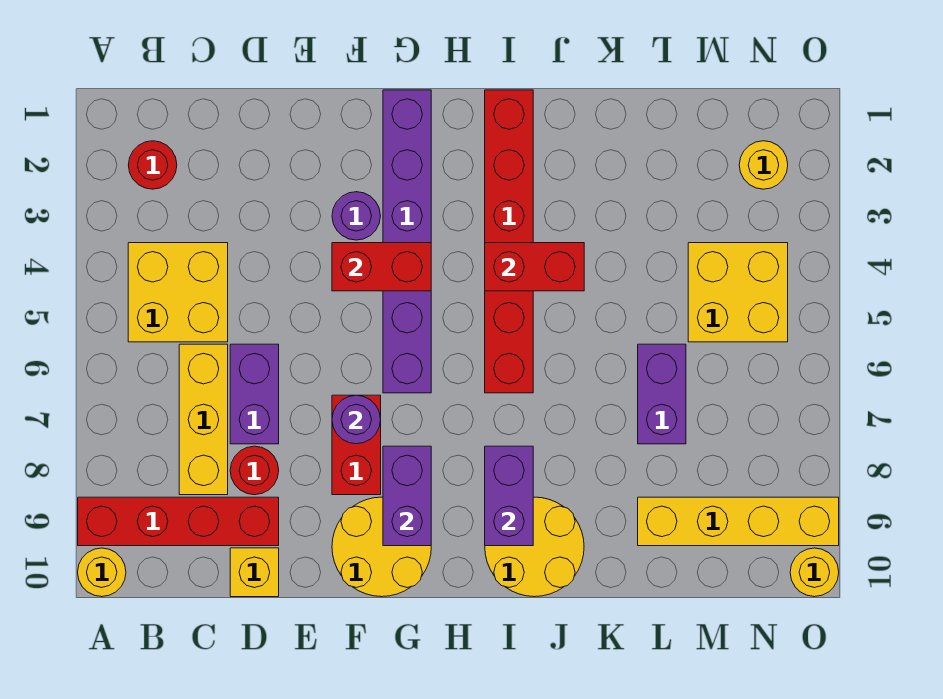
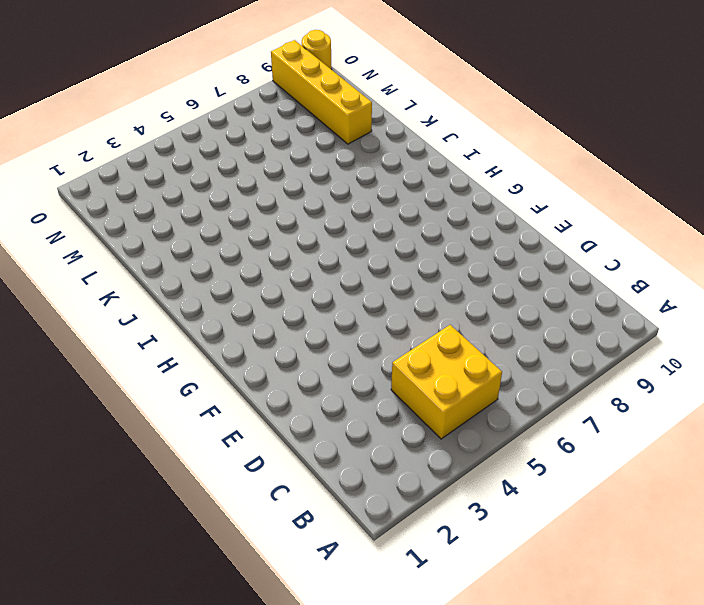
none -> red brick A9:D9 level 1
none -> yellow round brick A10 level 1
none -> red round brick B2 level 1

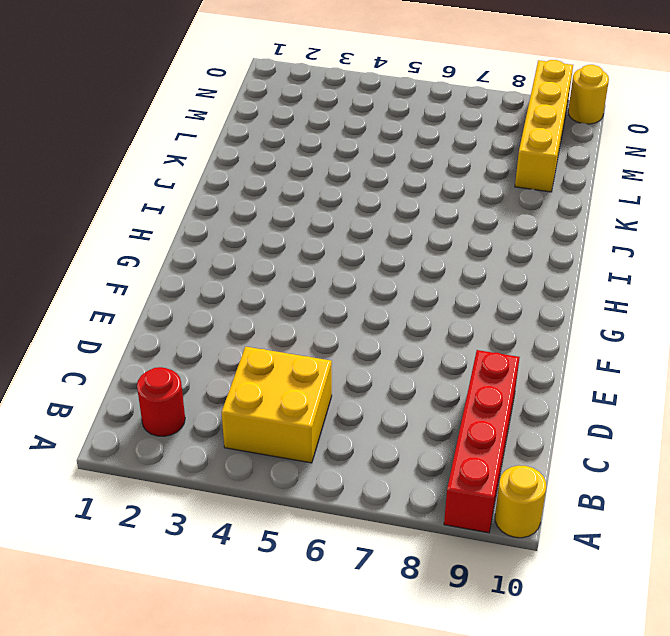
none -> yellow brick C6:C8 level 1
none -> purple brick D6:D7 level 1
none -> red round brick D8 level 1

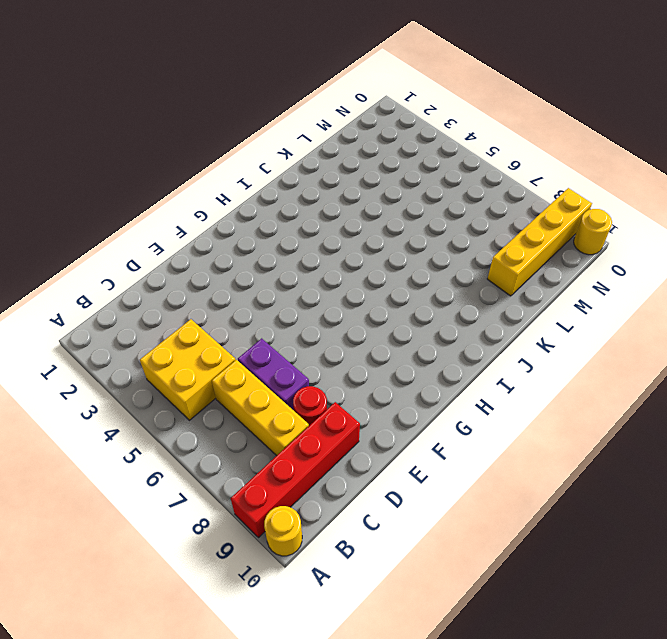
none -> red round brick B2 level 1
none -> yellow brick D10 level 1
none -> purple round brick F3 level 1

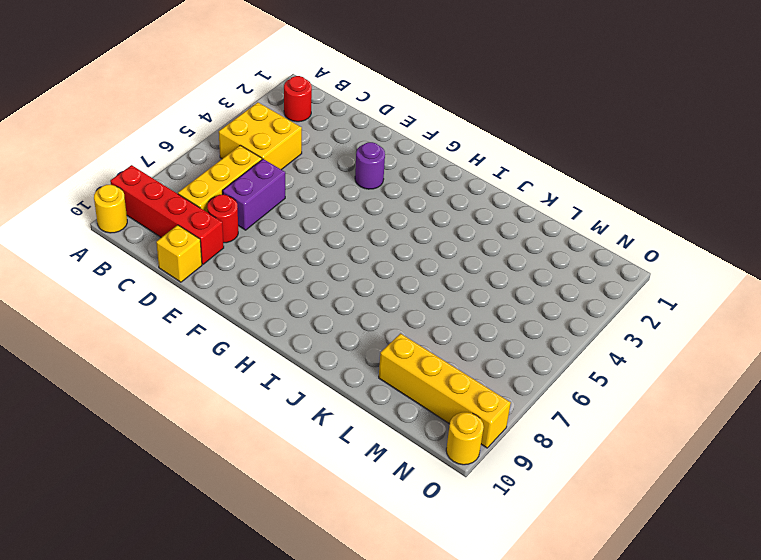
none -> red brick F7:F8 level 1
none -> yellow round brick F9:G10 level 1
none -> purple brick G1:G6 level 1

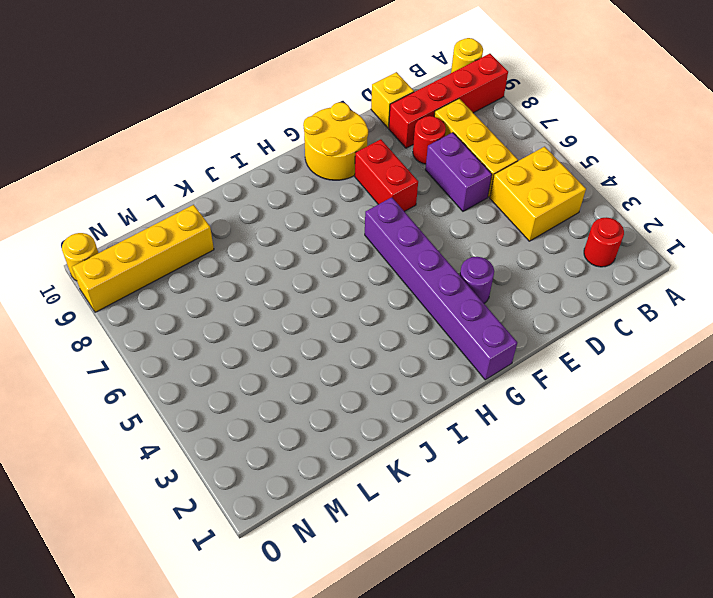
none -> red brick I1:I6 level 1
none -> yellow round brick I9:J10 level 1
none -> purple brick L6:L7 level 1

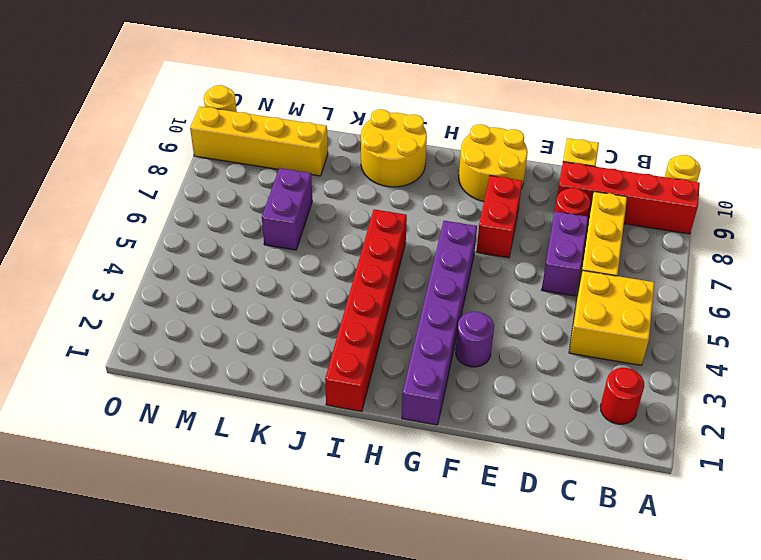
none -> yellow brick M4:N5 level 1
none -> yellow round brick N2 level 1
none -> red brick F4:G4 level 2

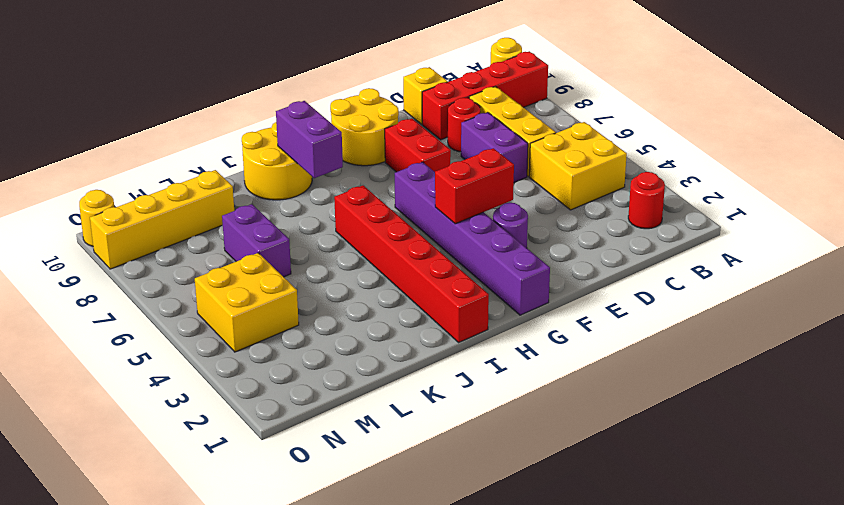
none -> yellow round brick N2 level 1
none -> purple round brick F7 level 2
none -> purple brick G8:G9 level 2

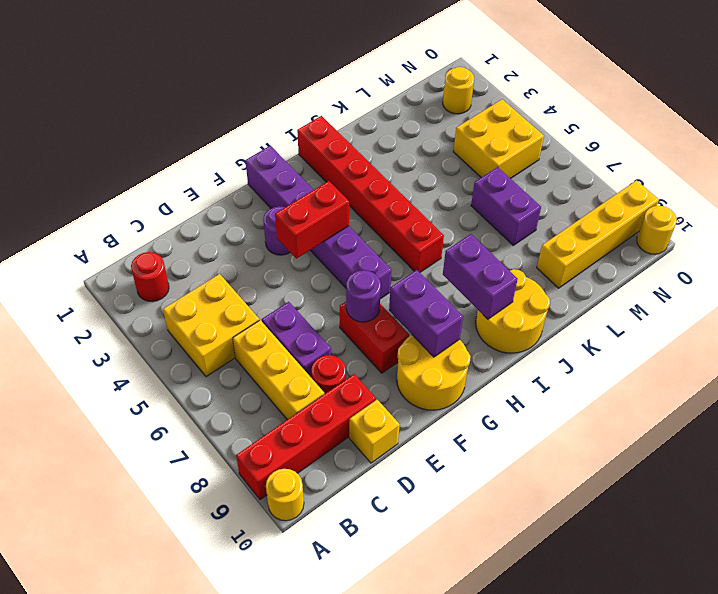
none -> red brick I4:J4 level 2

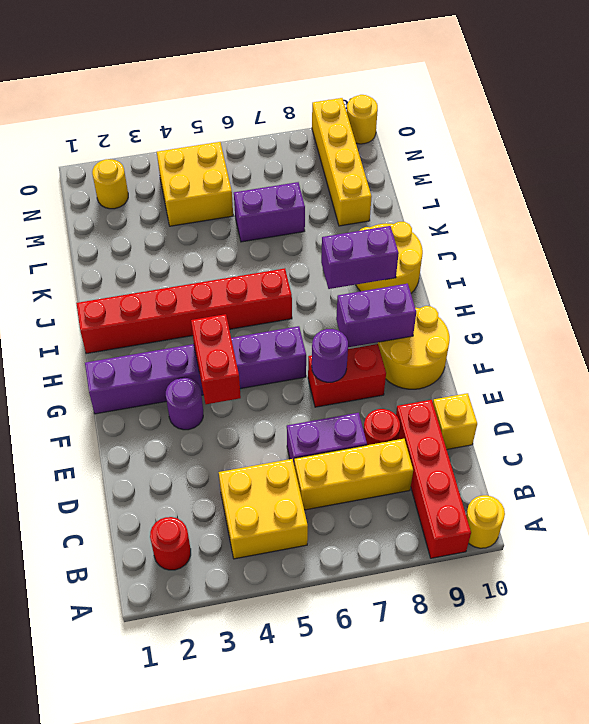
none -> red brick I4:J4 level 2

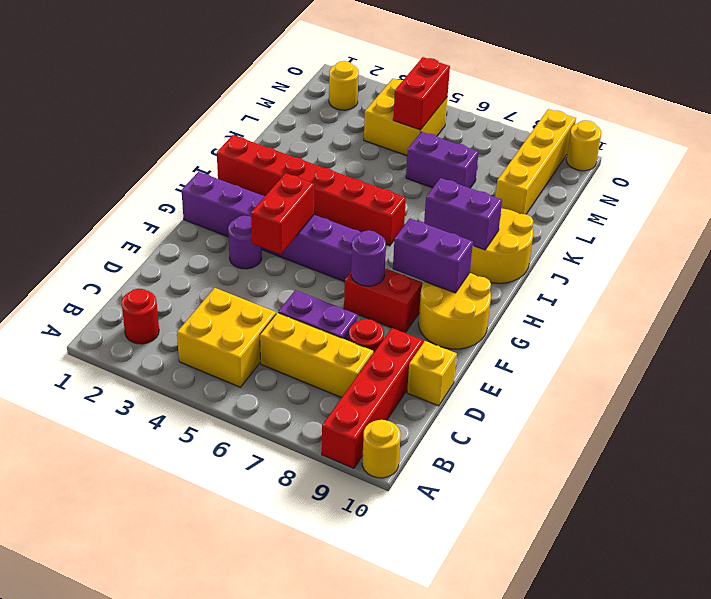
red brick M5:N5 level 2 -> red brick I4:J4 level 2

